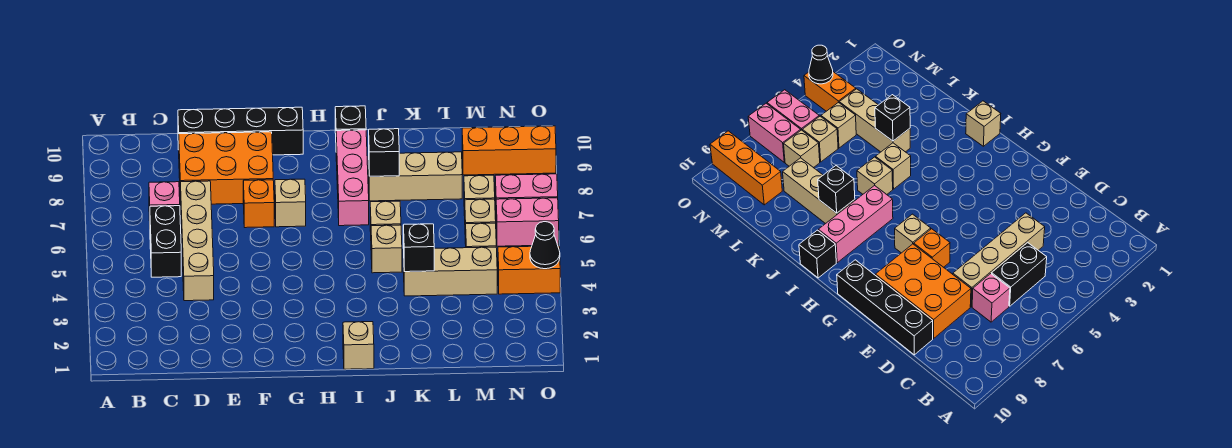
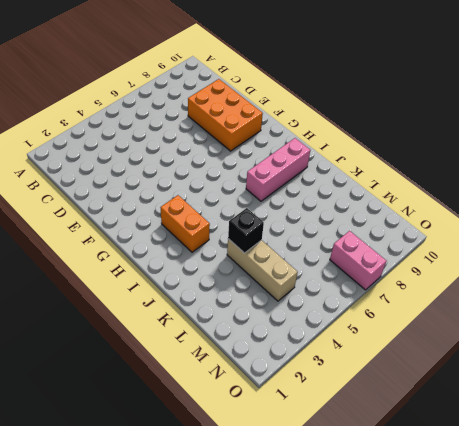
orange brick H3:I3 level 1 -> orange brick N4:O4 level 1
none -> black brick C5:C6 level 1
none -> pink brick C7 level 1
none -> tan brick D4:D7 level 1

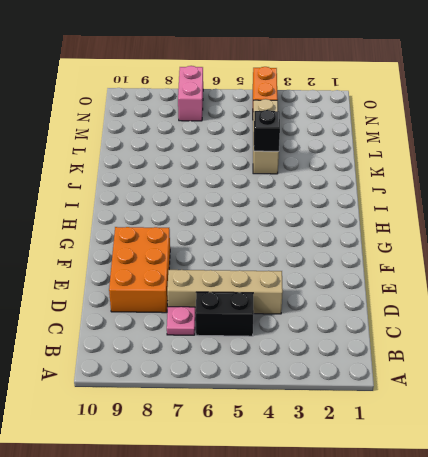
pink plate C7 level 1 -> pink brick C7 level 1
none -> black brick D10:G10 level 1
none -> orange brick F7 level 1
none -> tan brick G7 level 1

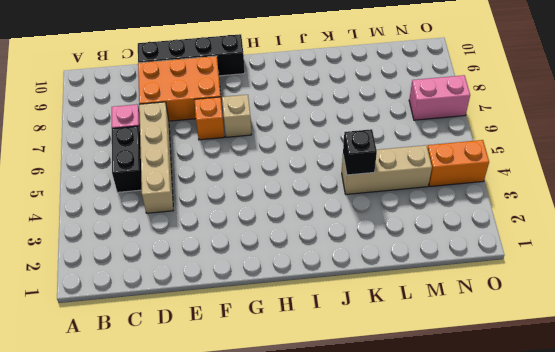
none -> tan brick I1 level 1
none -> pink brick I7:I9 level 1
none -> black brick I10 level 1

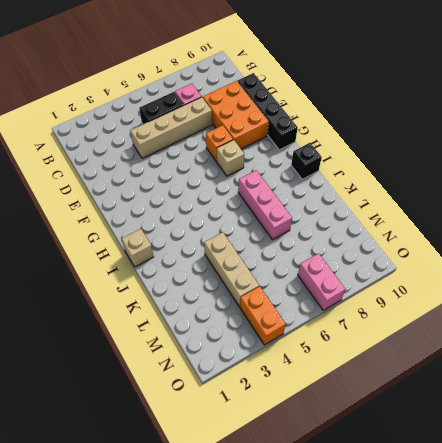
pink brick I7:K7 level 1 -> pink brick I7:I9 level 1
none -> tan brick J5 level 1
none -> tan brick J6 level 1
none -> tan brick J8:L8 level 1

